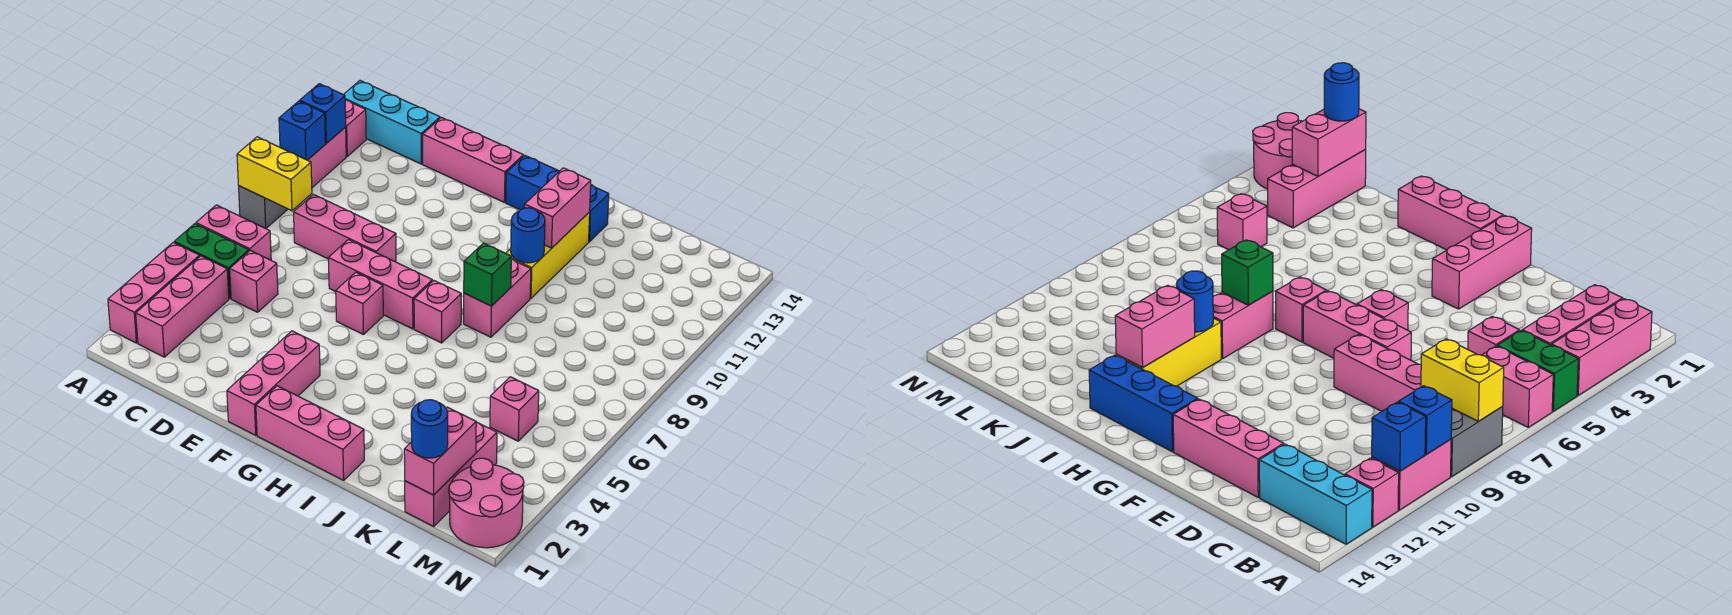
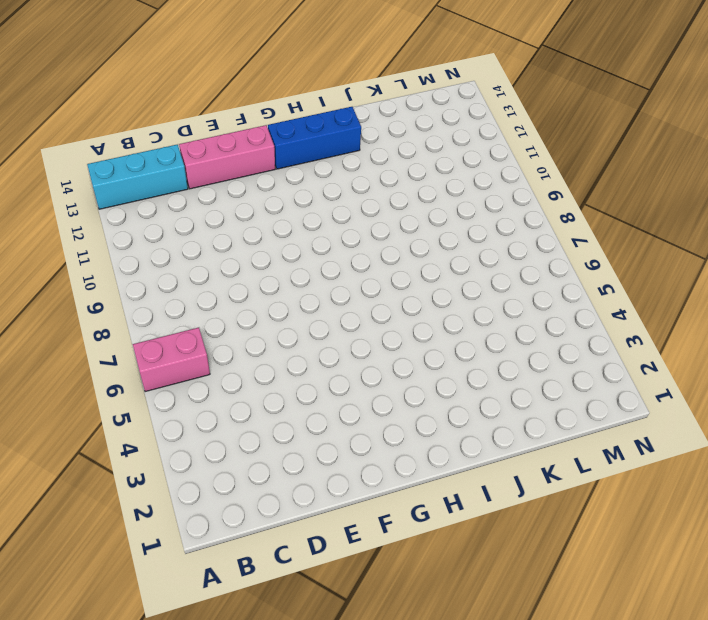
none -> pink brick A2:A4 level 1
none -> green brick A5:B5 level 1
none -> grey brick A8:A9 level 1
none -> pink brick A10:A11 level 1

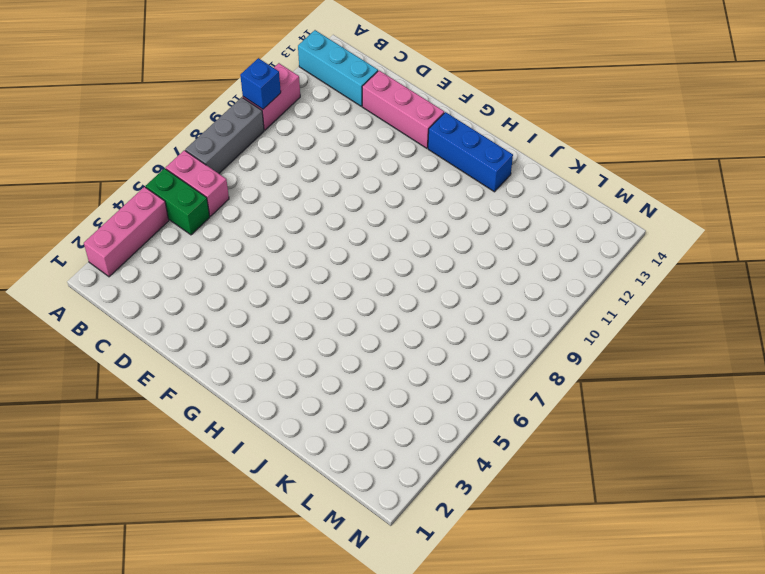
grey brick A7:A9 level 1 -> grey brick A8:A9 level 1
none -> pink brick A12 level 1
none -> pink brick B2:B4 level 1
none -> pink brick C5 level 1
none -> pink brick C8:E8 level 1

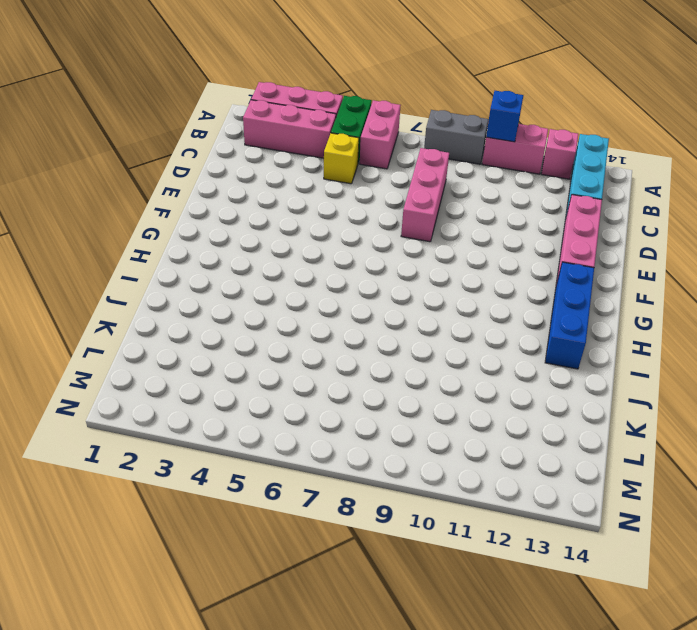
yellow brick C5 level 1 -> pink brick C5 level 1
none -> pink brick E7:G7 level 1
none -> pink brick F1:F3 level 1
none -> pink brick F6 level 1
none -> pink brick G1:I1 level 1

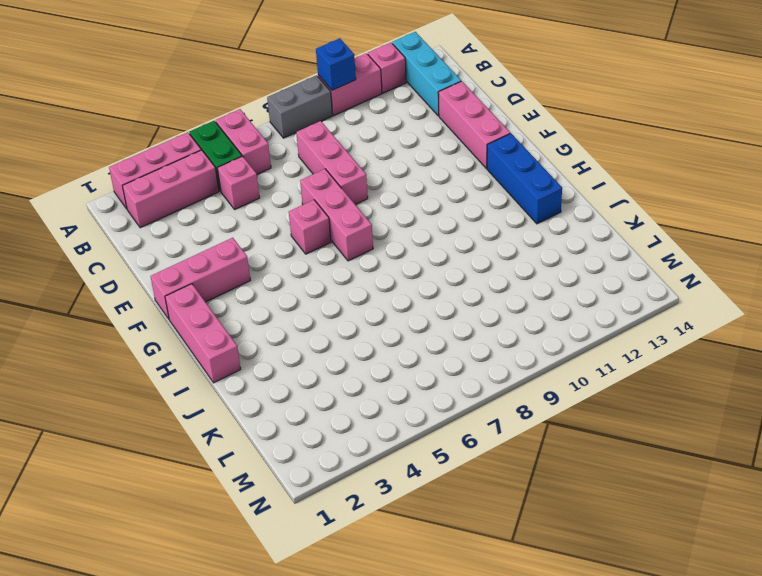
none -> pink brick H7 level 1
none -> pink brick I8:I9 level 1
none -> yellow brick I10:I12 level 1
none -> pink brick L1:L3 level 1

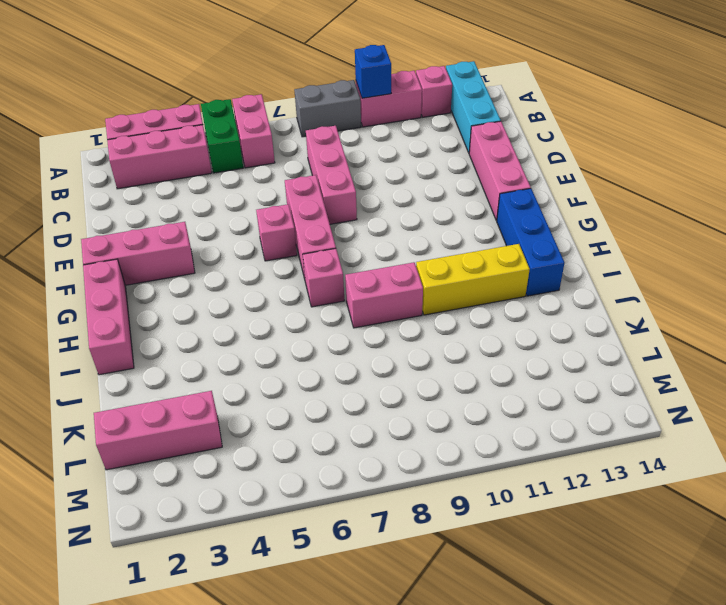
none -> pink brick C5 level 1
none -> pink brick L5 level 1
none -> pink round brick M1:N2 level 1
none -> yellow brick A8:B8 level 2

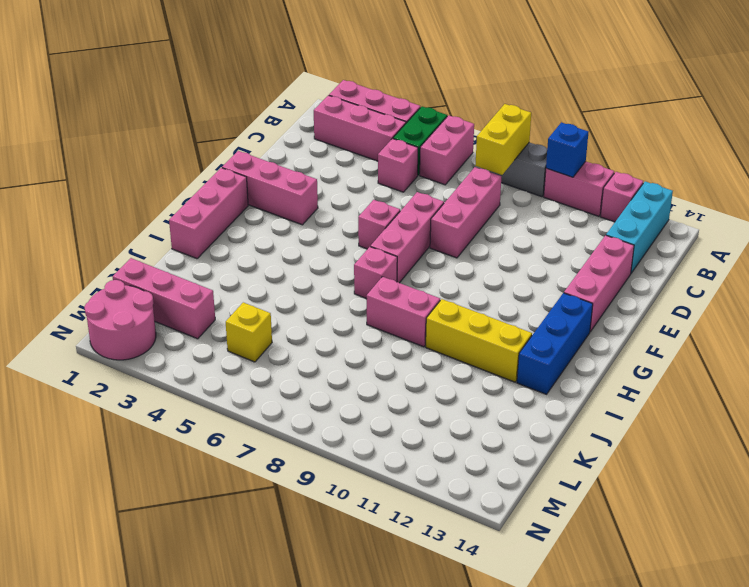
yellow brick L5 level 1 -> pink brick L5 level 1
none -> blue brick A11 level 2
none -> green brick I8 level 2
none -> blue round brick I10 level 2
none -> pink brick I11:I12 level 2

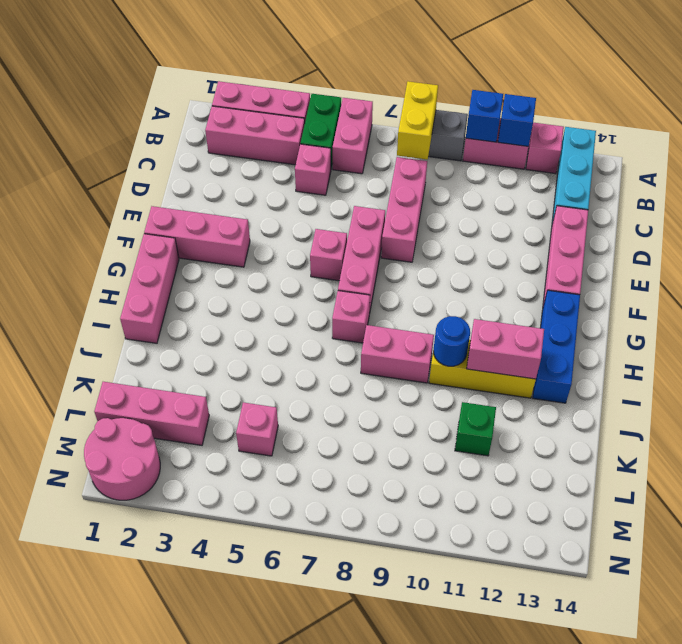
green brick K11 level 1 -> green brick I8 level 2
none -> pink brick L1:L2 level 2
none -> blue round brick L1 level 3

